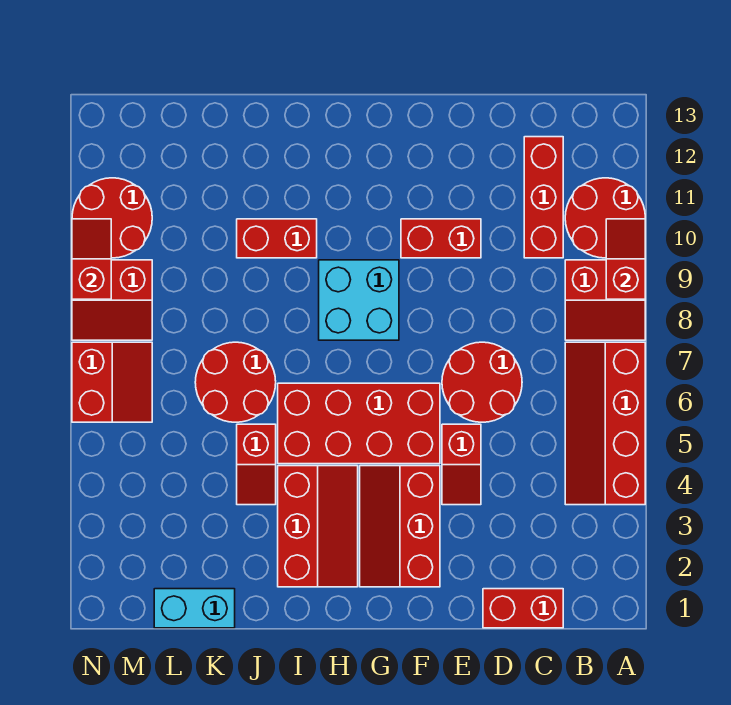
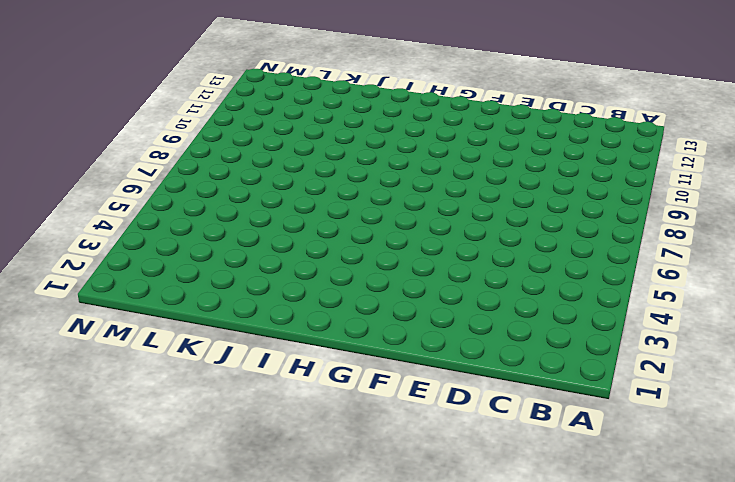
none -> red slope A4:B7 level 1 top A
none -> red slope A8:B9 level 1 top 9
none -> red round brick A10:B11 level 1

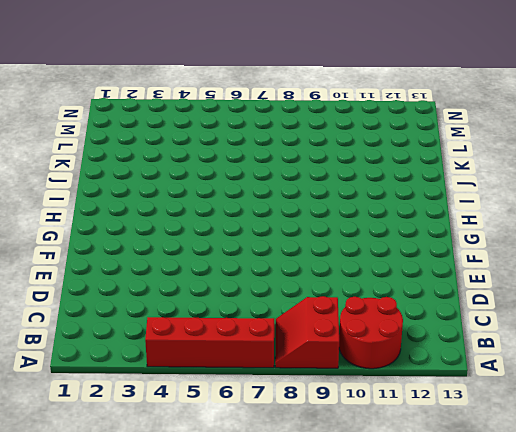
none -> red brick C1:D1 level 1
none -> red brick C10:C12 level 1
none -> red round brick D6:E7 level 1

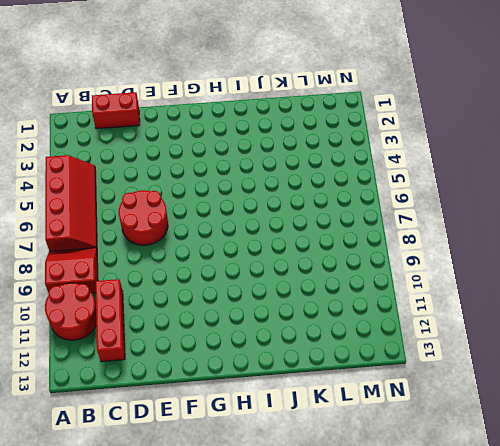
none -> red slope E4:E5 level 1 top 5
none -> red brick E10:F10 level 1
none -> red slope F2:G4 level 1 top F

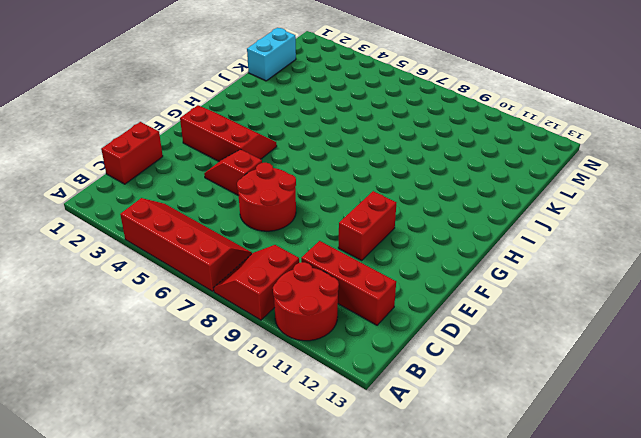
none -> red brick F5:I6 level 1
none -> cyan brick G8:H9 level 1
none -> red slope H2:I4 level 1 top I

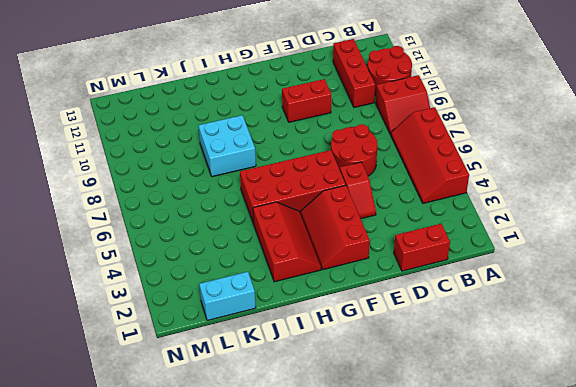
cyan brick I8:J9 level 1 -> cyan brick G8:H9 level 1
none -> red brick I10:J10 level 1
none -> red slope J4:J5 level 1 top 5
none -> red round brick J6:K7 level 1

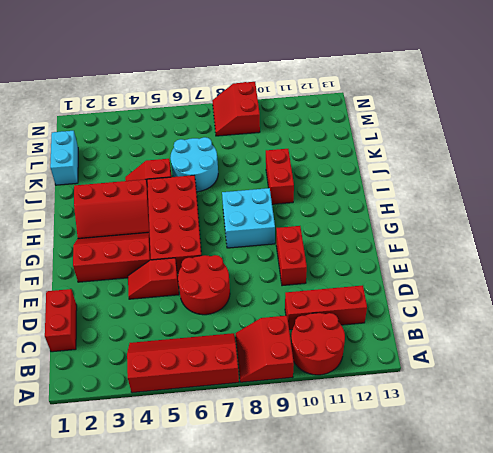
cyan round brick J6:K7 level 1 -> red round brick J6:K7 level 1
none -> red slope M6:N7 level 1 top N
none -> red round brick M10:N11 level 1
none -> red slope A9:A10 level 2 top 9

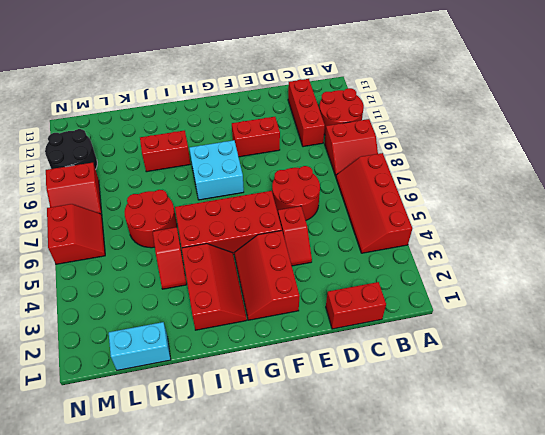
black round brick M10:N11 level 1 -> red round brick M10:N11 level 1
none -> red slope A9:A10 level 2 top 9
none -> red slope N9:N10 level 2 top 9

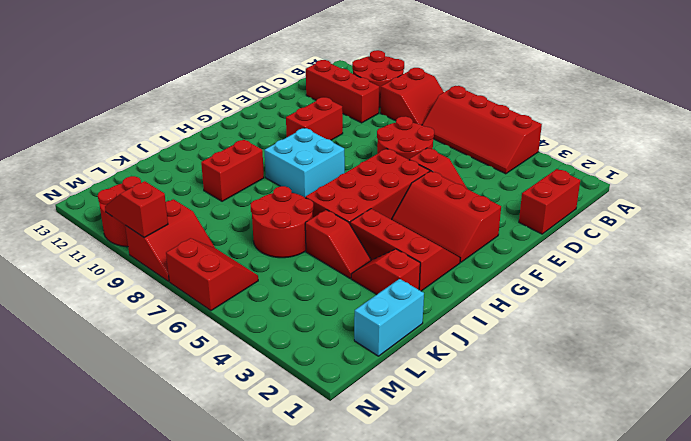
red slope J2:J3 level 1 top 2 -> red slope A9:A10 level 2 top 9

